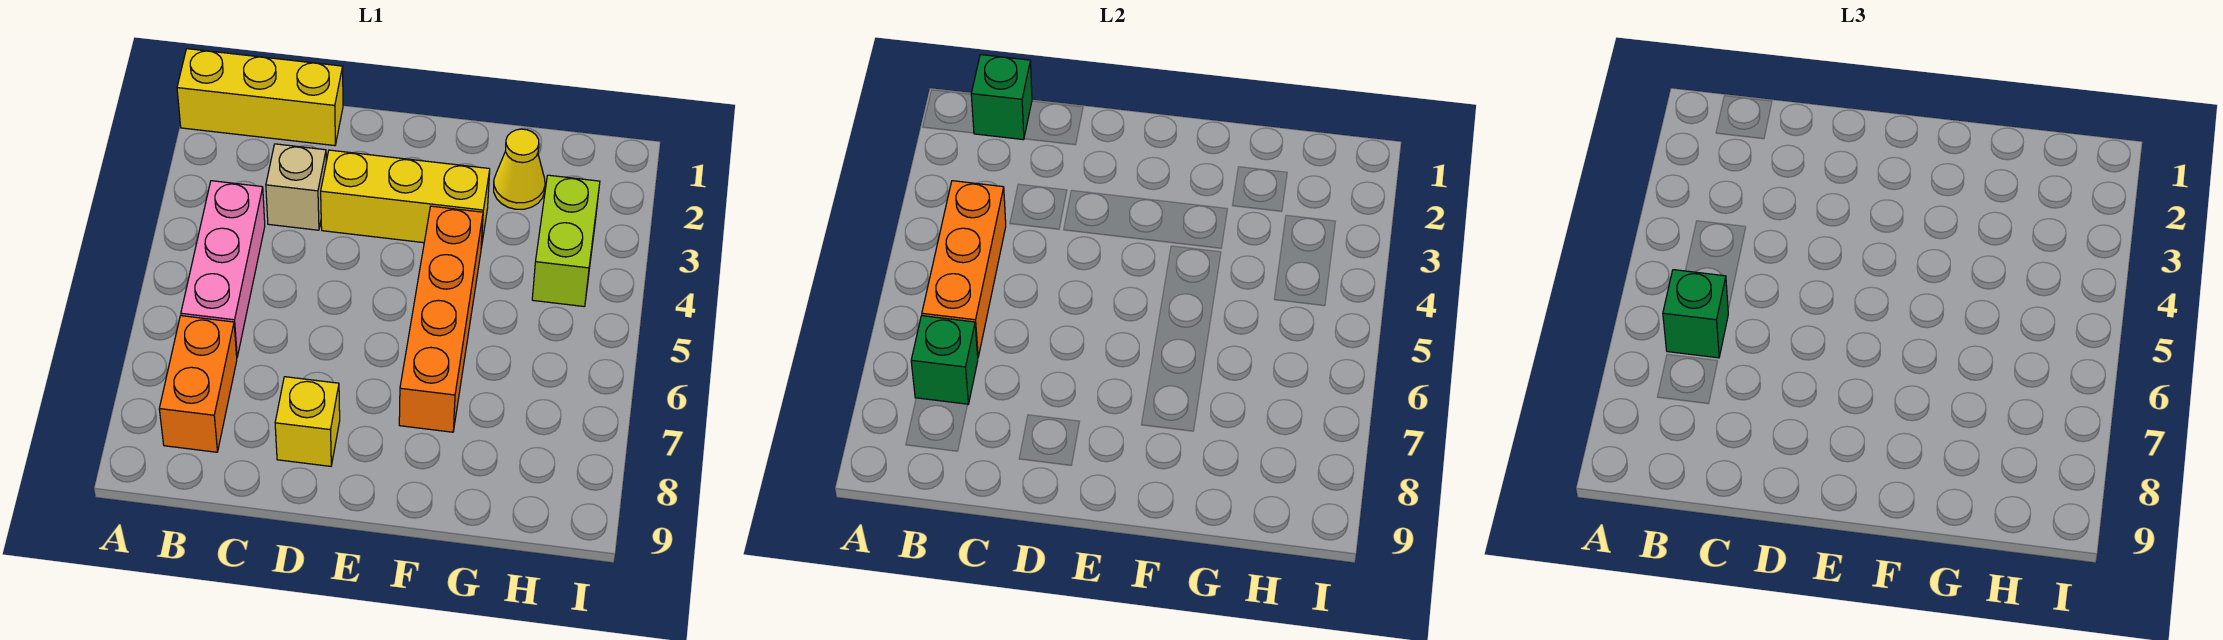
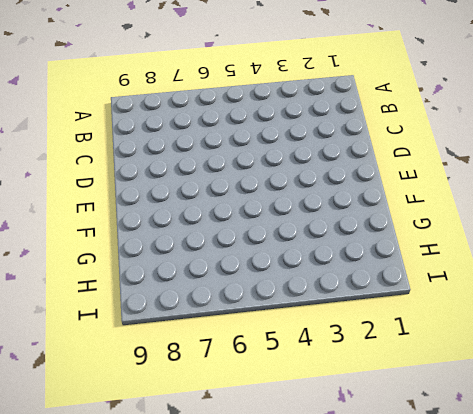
none -> yellow brick A1:C1 level 1
none -> pink brick B4:B6 level 1
none -> orange brick B7:B8 level 1

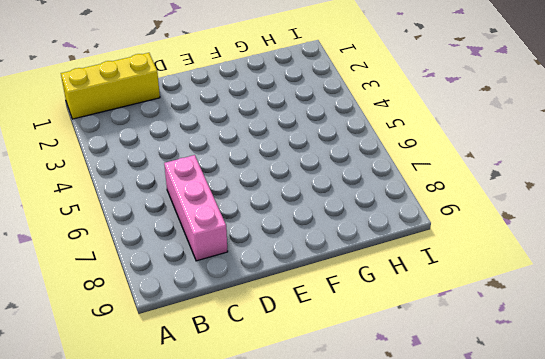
pink brick C6:C8 level 1 -> pink brick B4:B6 level 1
none -> orange brick B7:B8 level 1
none -> tan brick C3 level 1
none -> yellow brick D3:F3 level 1

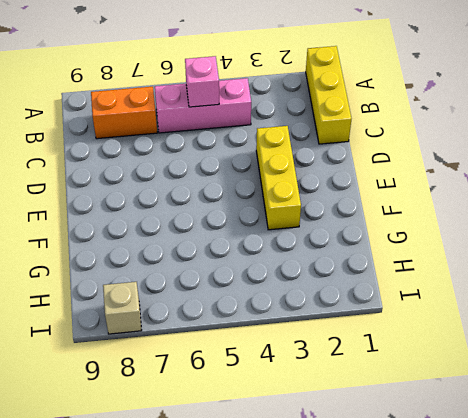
pink brick B5 level 2 -> orange brick B4:B6 level 2
tan brick I8 level 1 -> tan brick C3 level 1
none -> yellow brick D8 level 1
none -> orange brick F4:F7 level 1
none -> yellow cone G2 level 1

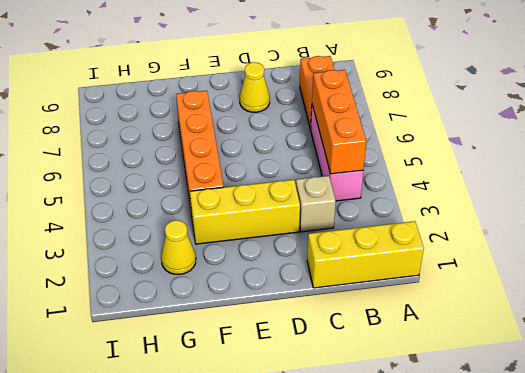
yellow cone D8 level 1 -> yellow brick D8 level 1
none -> lime brick H3:H4 level 1
none -> green brick B1 level 2
none -> green brick B7 level 2

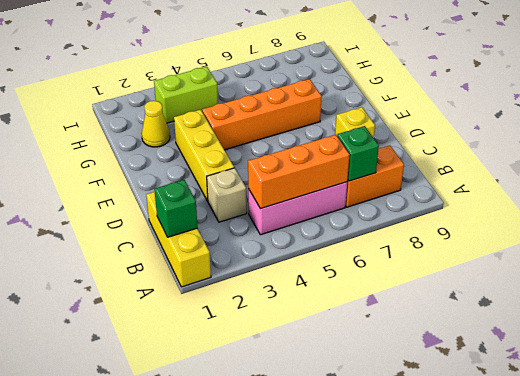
none -> green brick B6 level 3

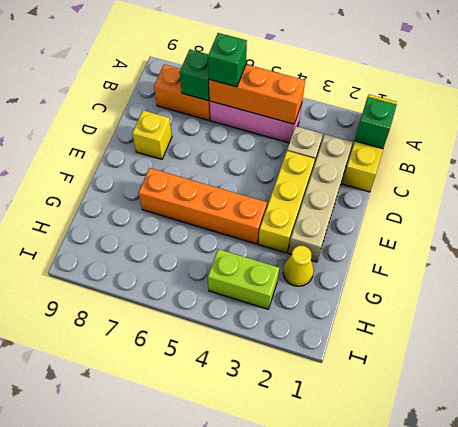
tan brick C2:F2 level 1 -> none

